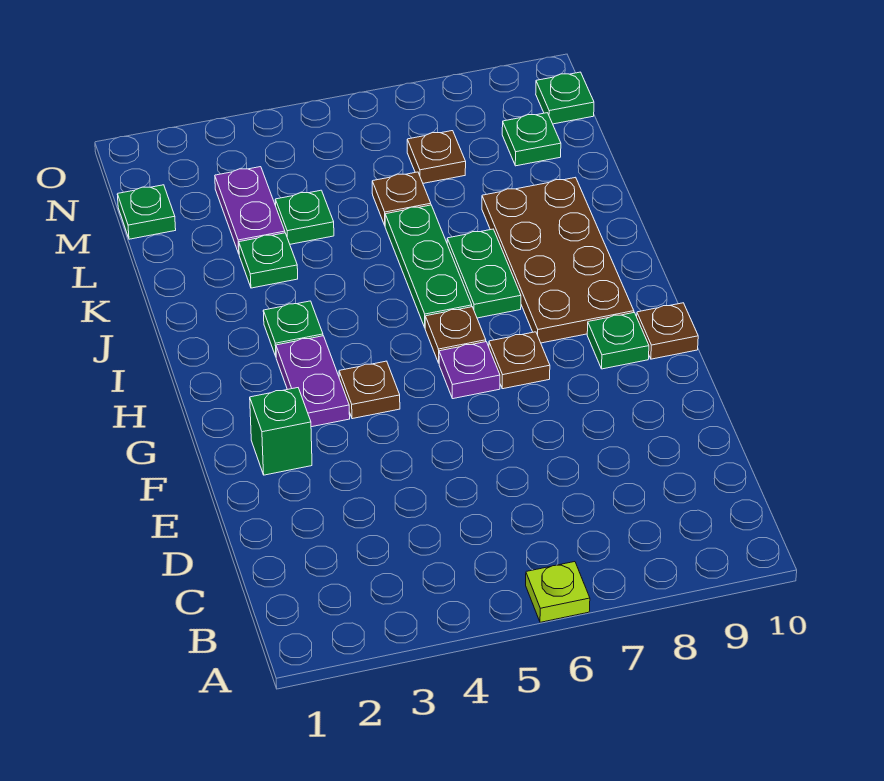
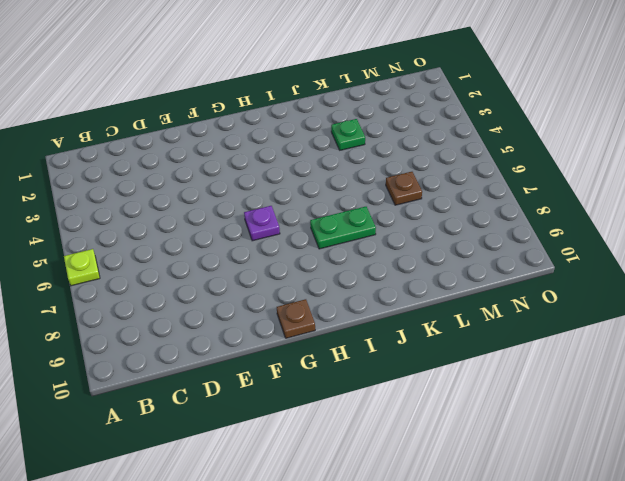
none -> green brick F2 level 1
none -> purple plate G3:H3 level 1
none -> brown plate G4 level 1

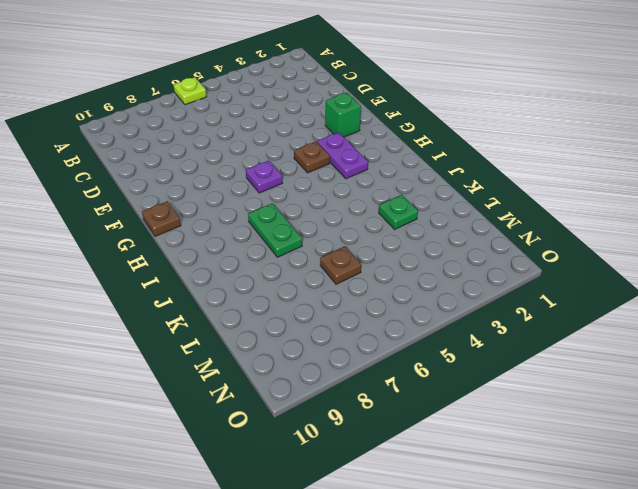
none -> brown plate G7 level 1
none -> green plate G9 level 1
none -> brown plate H6 level 1

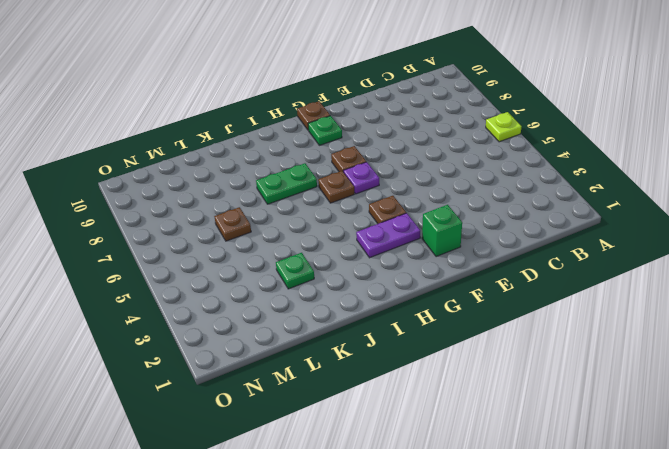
none -> brown plate H8:K9 level 1
none -> green plate I3 level 1
none -> green plate I6:K6 level 1

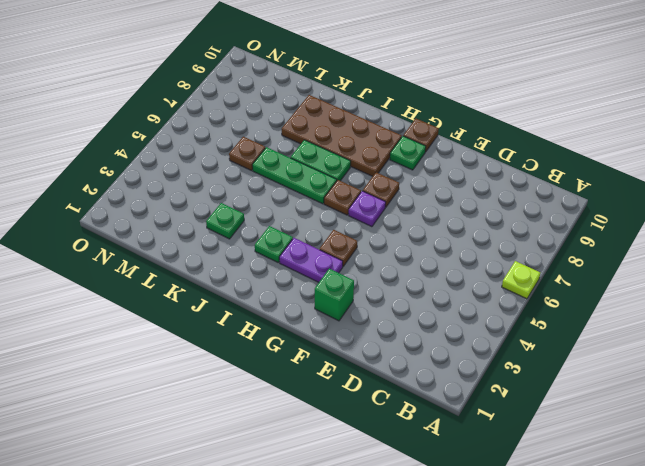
none -> purple plate L3:M3 level 1
none -> green plate L4 level 1
none -> green plate M1 level 1

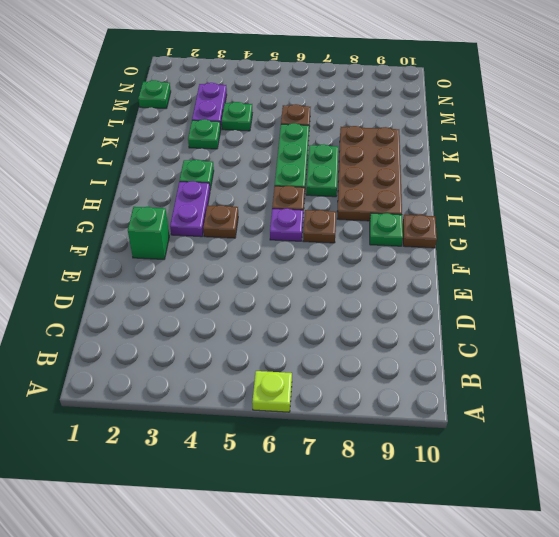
none -> brown plate M7 level 1
none -> green plate M9 level 1
none -> green plate N10 level 1

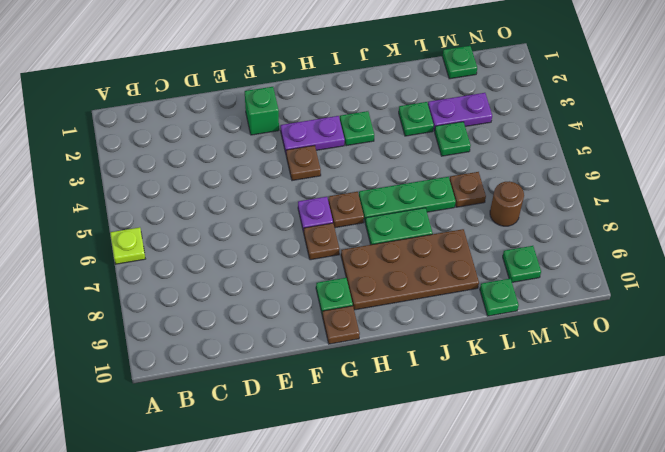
green plate L10 level 1 -> green plate N10 level 1
brown round brick M7 level 1 -> brown plate M7 level 1

